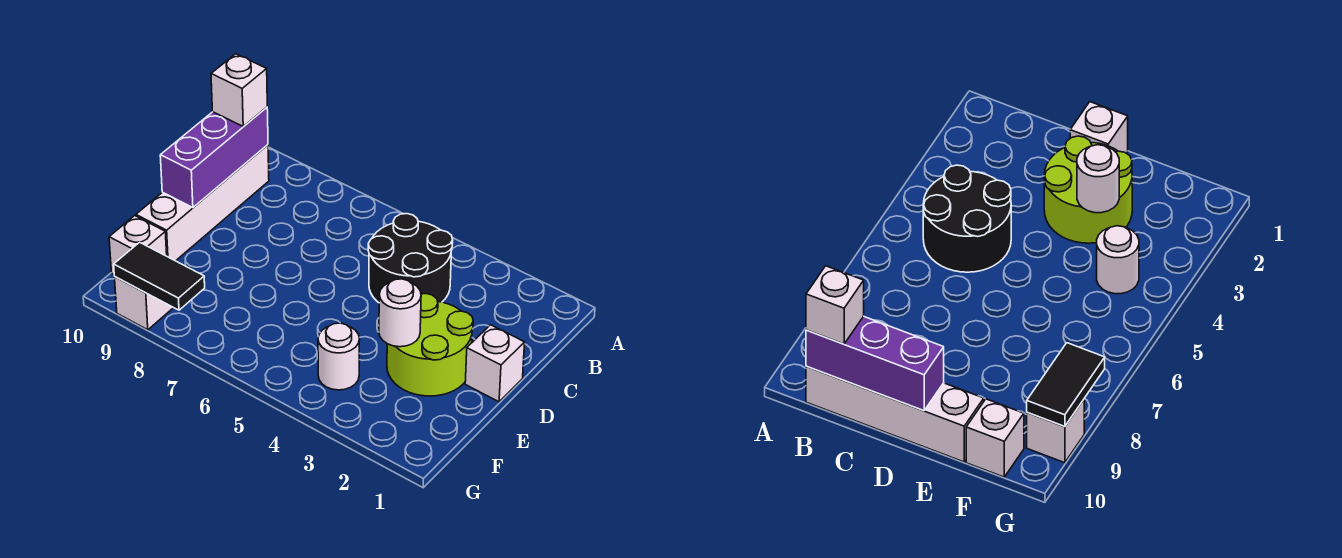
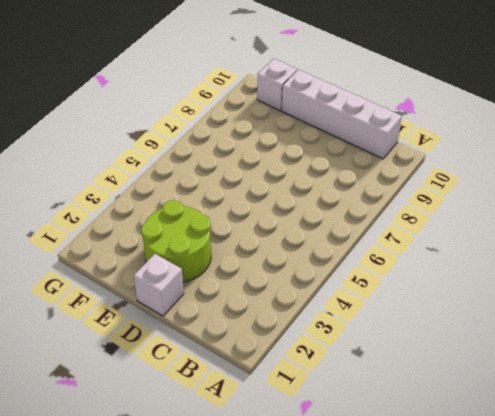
none -> black round brick B4:C5 level 1
none -> white round brick F4 level 1

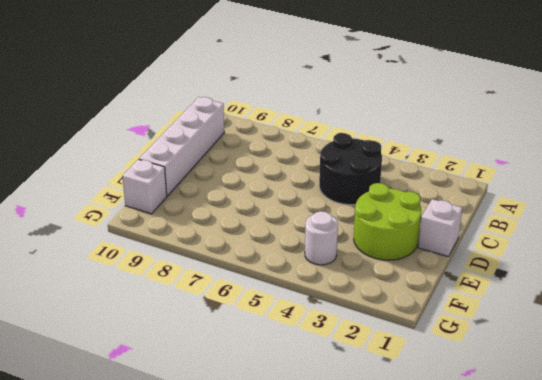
none -> white brick G9 level 1
none -> purple brick B10:D10 level 2

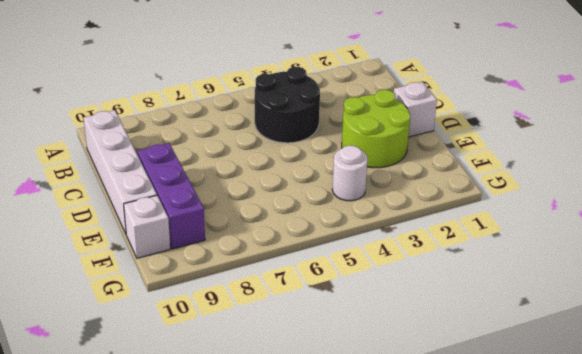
purple brick D9:F9 level 1 -> purple brick B10:D10 level 2
none -> white brick G9 level 1
none -> white round brick E3 level 2

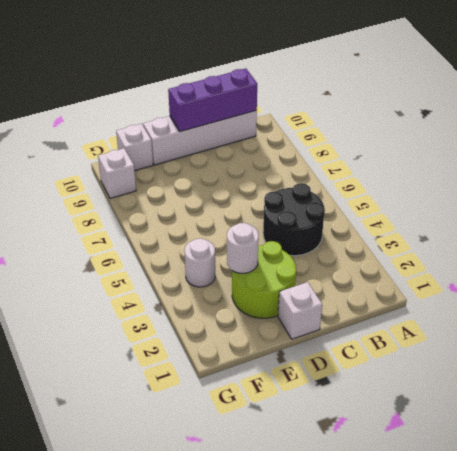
none -> black tile G8:G9 level 2
none -> white brick B10 level 3

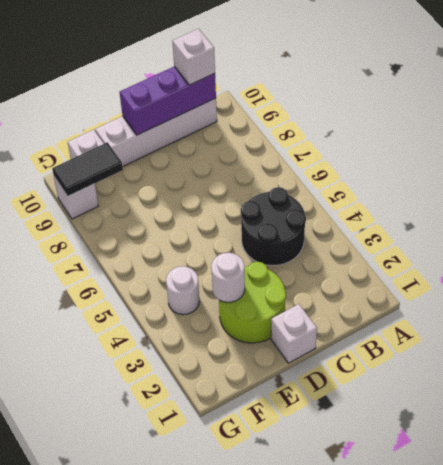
black tile F9:G9 level 2 -> black tile G8:G9 level 2

